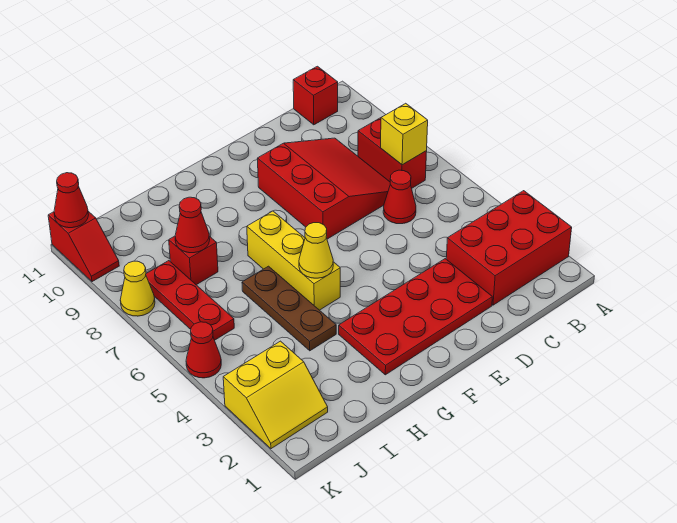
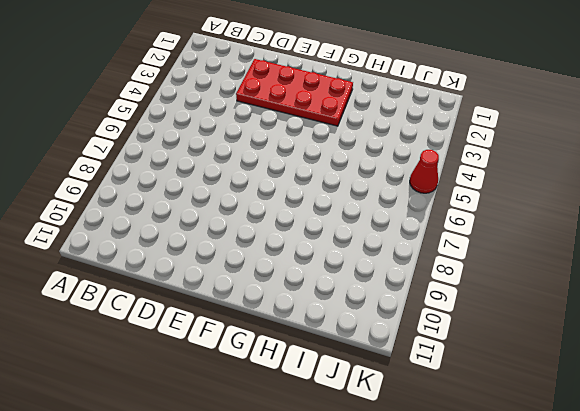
none -> red brick A2:C3 level 1
none -> red brick B7:B8 level 1
none -> red brick B11 level 1

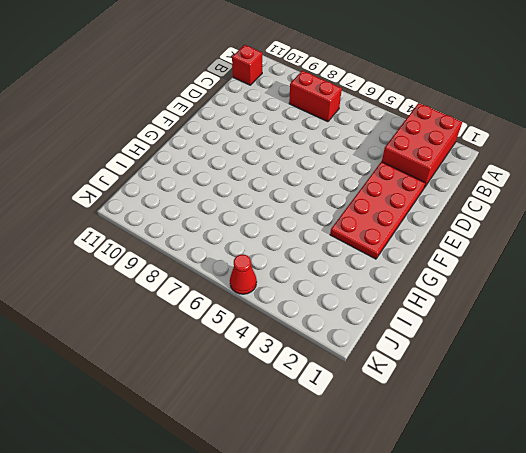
none -> red cone C6 level 1
none -> red slope C7:E9 level 1 top E
none -> yellow brick G5:G7 level 1

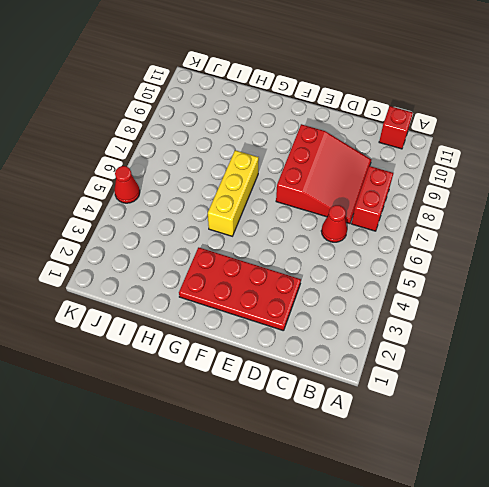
none -> red brick A2:C3 level 1
none -> brown plate H4:H6 level 1
none -> red brick I8 level 1

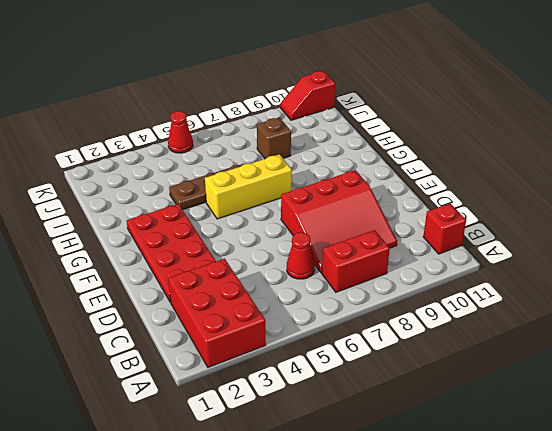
brown brick I8 level 1 -> red brick I8 level 1
none -> yellow slope J2:K3 level 1 top 3
none -> red plate J6:J8 level 1
none -> yellow cone K8 level 1

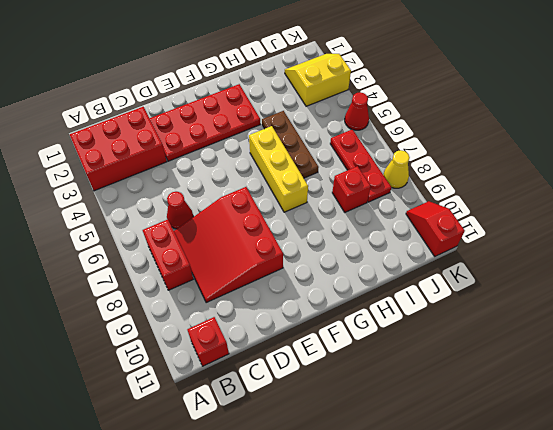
none -> yellow brick B7 level 2
none -> yellow cone G5 level 2
none -> red cone I8 level 2

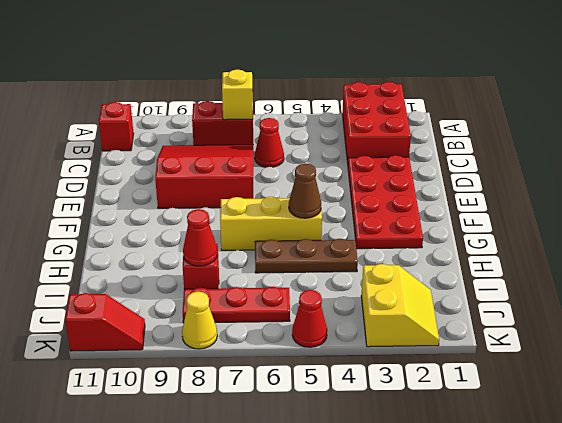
brown cone G5 level 2 -> yellow cone G5 level 2
none -> red cone K11 level 2

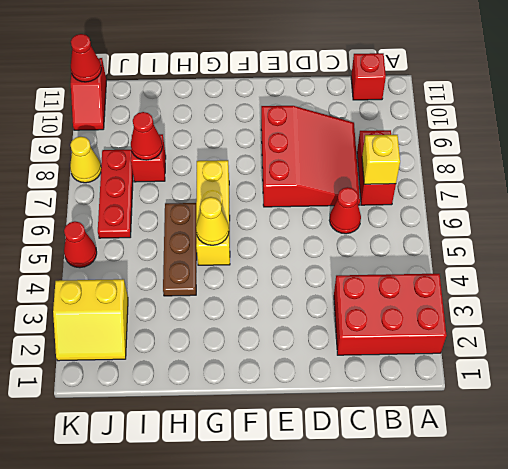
none -> red plate D2:G3 level 1

